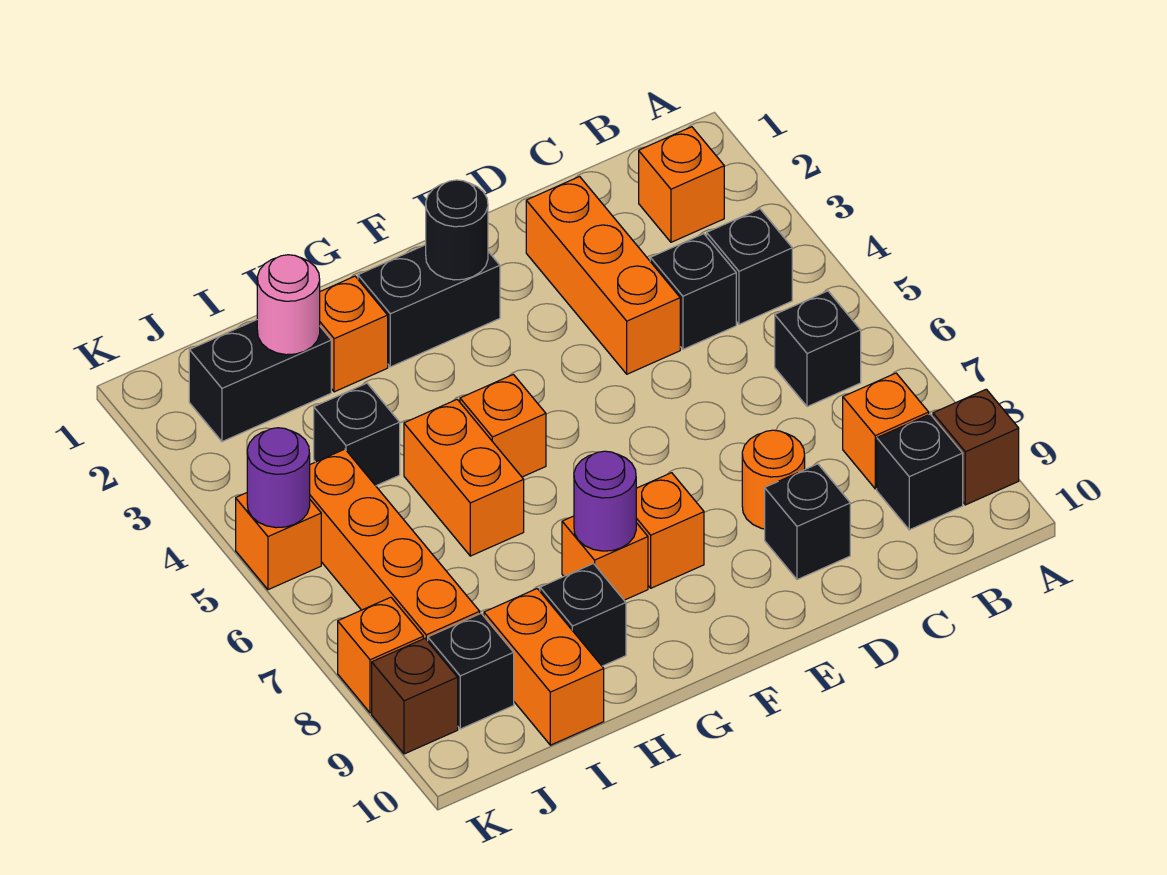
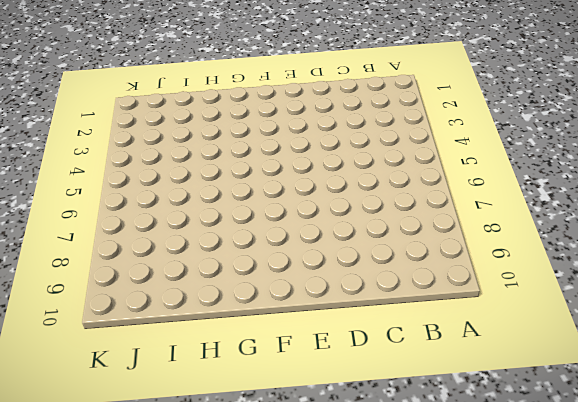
none -> brown brick A9 level 1
none -> orange brick B2 level 1
none -> black brick B4 level 1

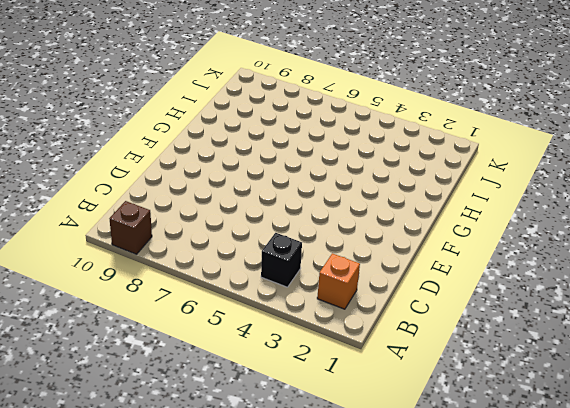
none -> black brick B6 level 1
none -> orange brick B8 level 1
none -> black brick B9 level 1

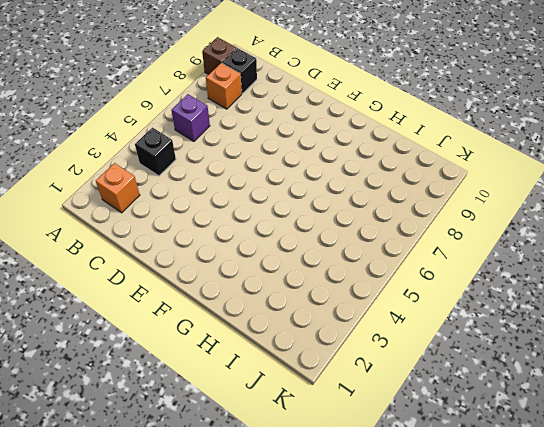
purple brick B6 level 1 -> black brick B6 level 1
none -> black brick C4 level 1
none -> orange brick D2:D4 level 1
none -> orange round brick D8 level 1

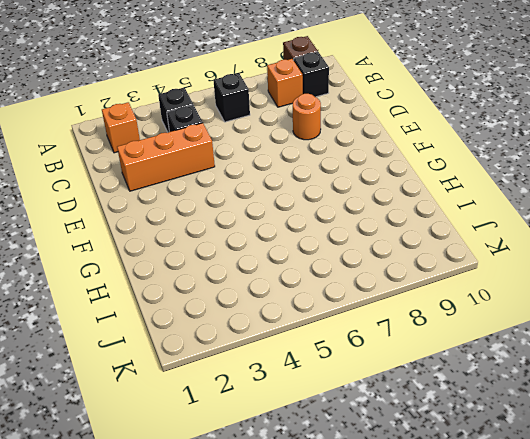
none -> black brick D9 level 1
none -> black brick F2:G2 level 1
none -> orange brick F8 level 1

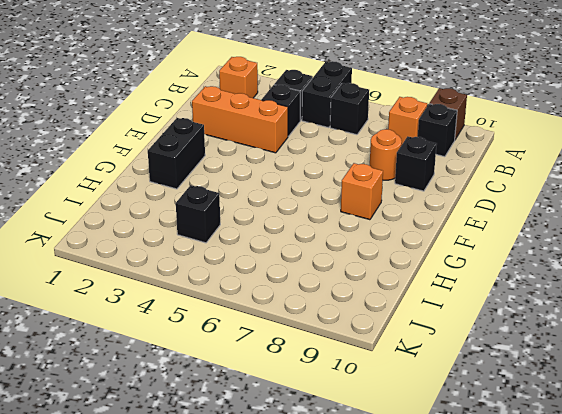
black brick A5:B5 level 1 -> black brick I2:J2 level 1
none -> orange brick G5 level 1
none -> orange brick G8 level 1
none -> orange brick H2 level 1

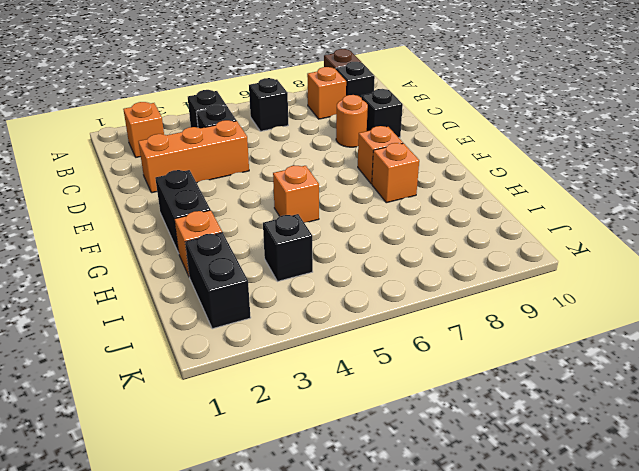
none -> orange brick H5:H6 level 1
none -> black brick H9 level 1
none -> orange brick I9:I10 level 1

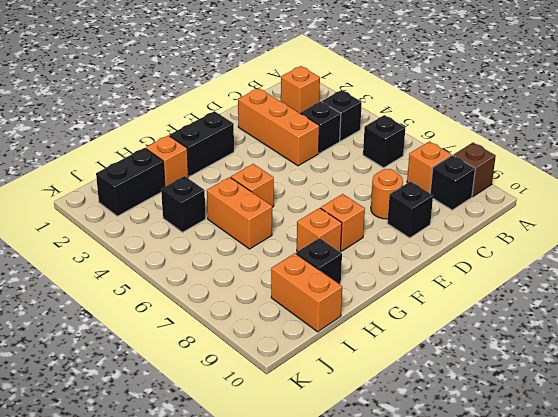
none -> orange brick J5:J8 level 1
none -> black brick J9 level 1
none -> orange brick K5 level 1

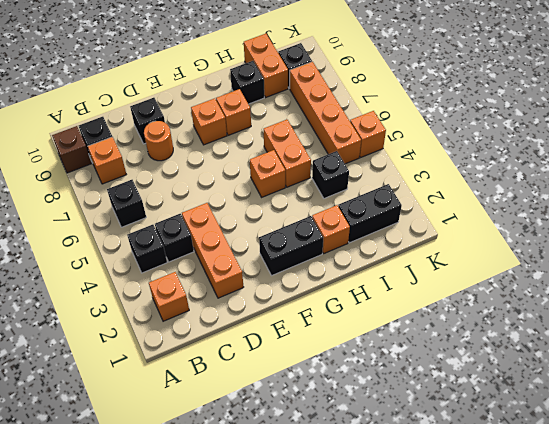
none -> orange brick K8 level 1
none -> brown brick K9 level 1
none -> black round brick F2 level 2

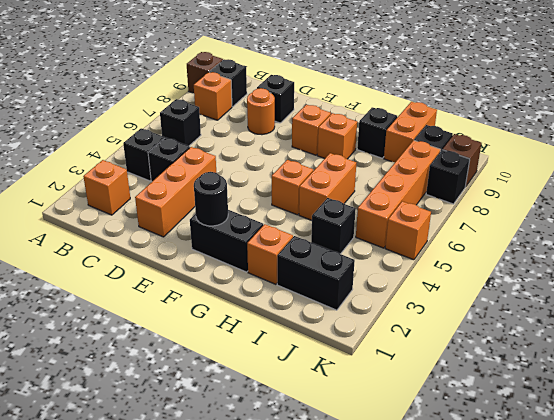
black brick K8 level 1 -> orange brick K8 level 1
none -> purple round brick G8 level 2
none -> pink round brick I2 level 2
none -> purple round brick K5 level 2

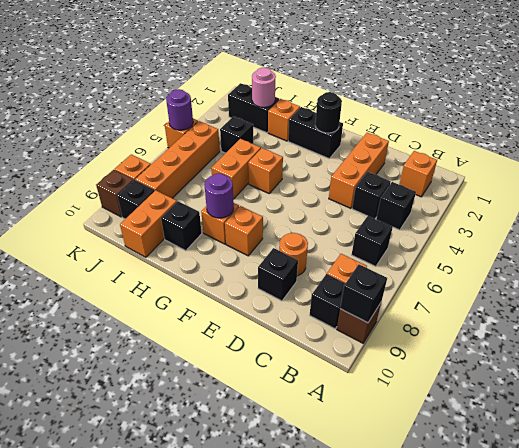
black brick A9 level 2 -> none

